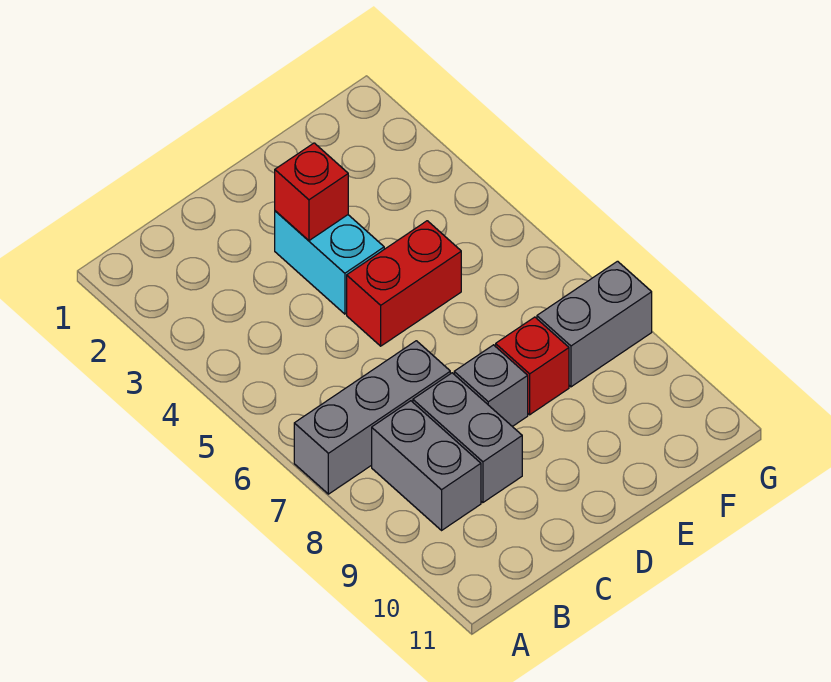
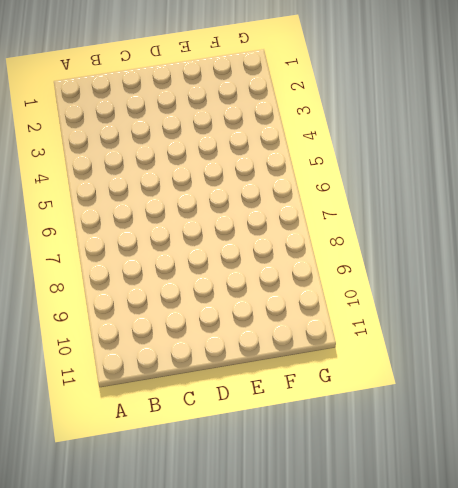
none -> grey brick A7:C7 level 1
none -> grey brick B8:B9 level 1

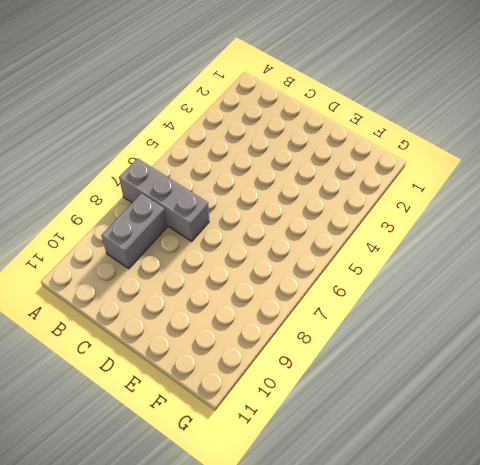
none -> grey brick C8:C9 level 1
none -> cyan brick D3:D4 level 1

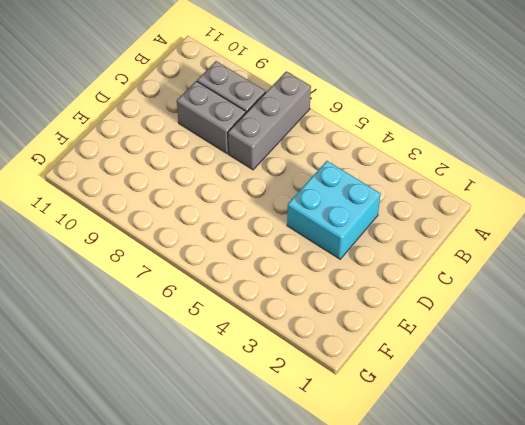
cyan brick C3:D4 level 1 -> cyan brick D3:D4 level 1
none -> red brick D5:E5 level 1
none -> grey brick D8 level 1

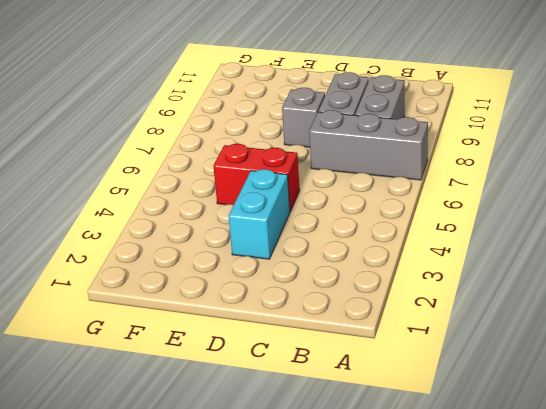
none -> red brick E8 level 1
none -> grey brick F8:G8 level 1

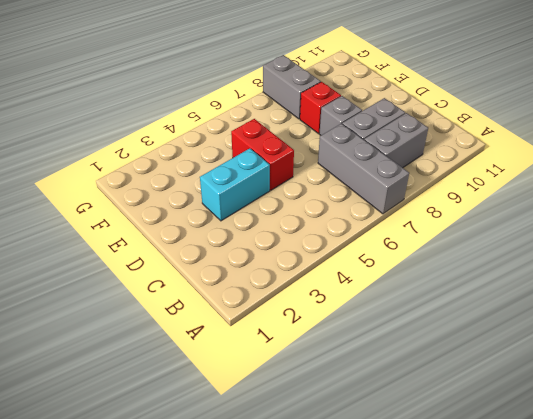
none -> red brick D3 level 2

